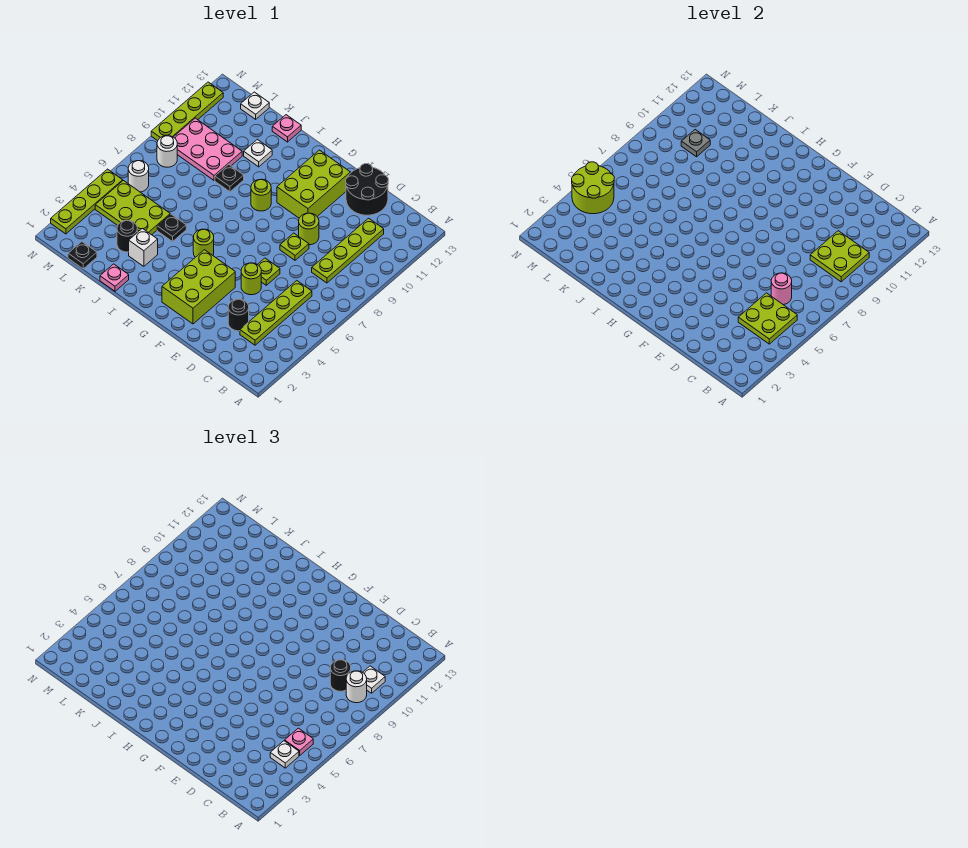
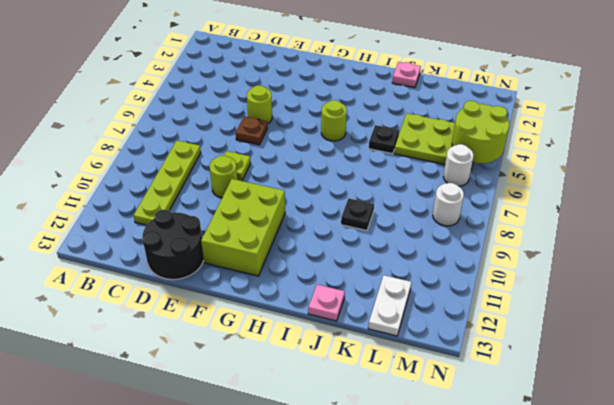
brown plate E6 level 1 -> lime plate E6 level 1
white plate L12:L13 level 1 -> white plate L13 level 1
none -> lime plate C3:C6 level 1
none -> black round brick D3 level 1
none -> lime brick F2:G4 level 1
none -> lime round brick H9 level 1

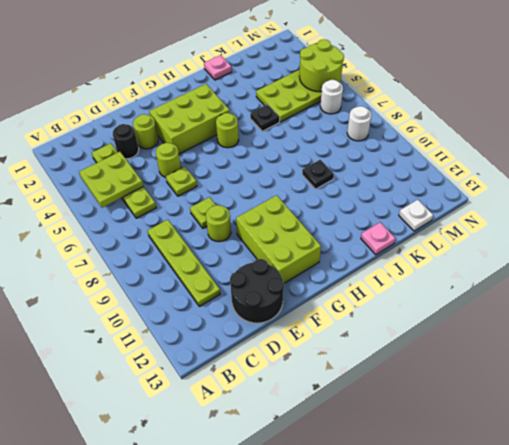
lime round brick E3 level 1 -> lime round brick H9 level 1
lime brick F3:H4 level 1 -> lime brick F2:G4 level 1
none -> white brick J3 level 1
none -> white plate J11 level 1
none -> black round brick K3 level 1
none -> pink plate K9:M10 level 1

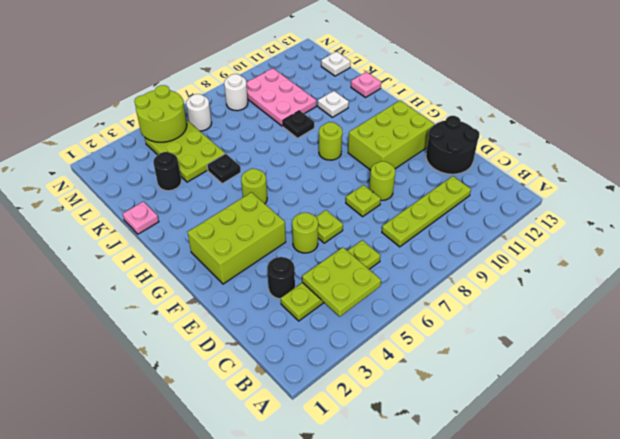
none -> white brick J3 level 1
none -> black plate L1 level 1
none -> lime plate N2:N5 level 1
none -> lime plate N9:N12 level 1

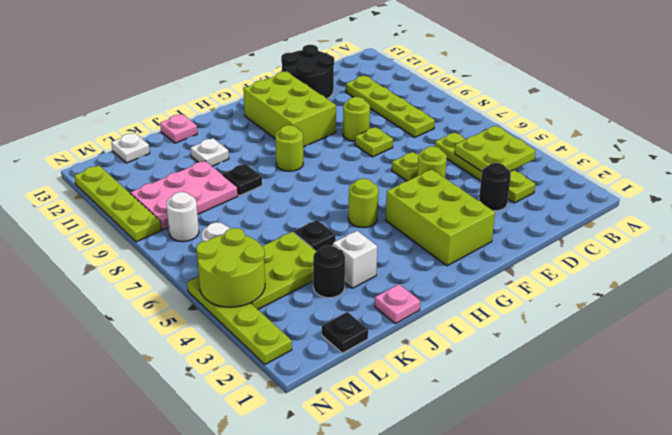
none -> lime plate B9:C10 level 2
none -> pink round brick C6 level 2
none -> grey plate L10 level 2
none -> white plate B4 level 3

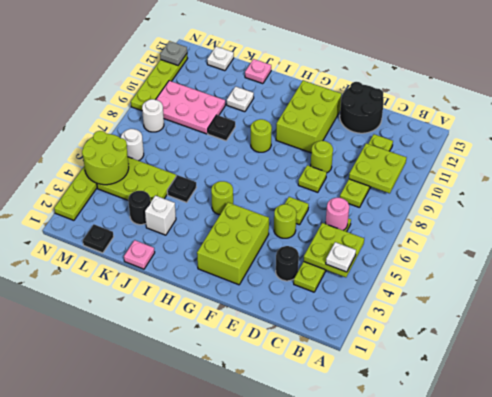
grey plate N12 level 2 -> grey plate L10 level 2
none -> pink plate B5 level 3
none -> white round brick B9 level 3
none -> white plate B10 level 3
none -> black round brick C9 level 3

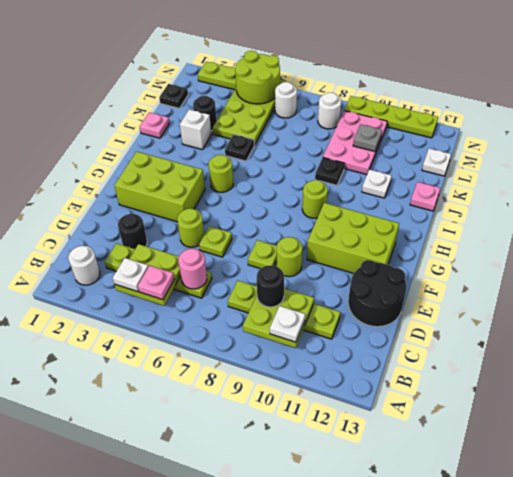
white round brick B2 level 1 -> white round brick B9 level 3

